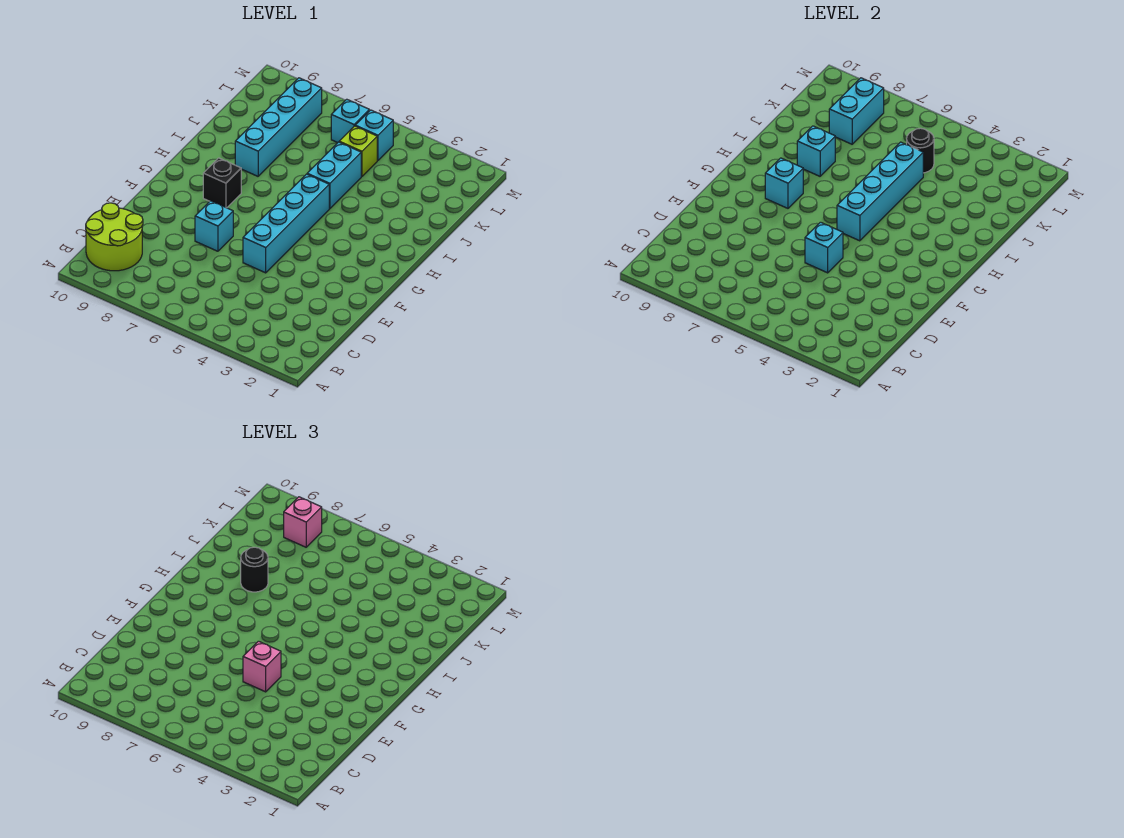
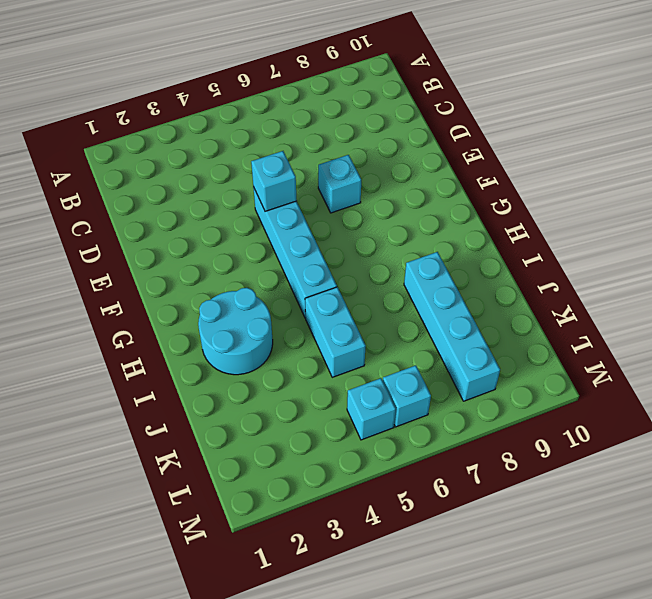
cyan round brick H2:I3 level 1 -> none
none -> lime round brick B9:C10 level 1
none -> black brick G8 level 1
none -> lime brick K5 level 1

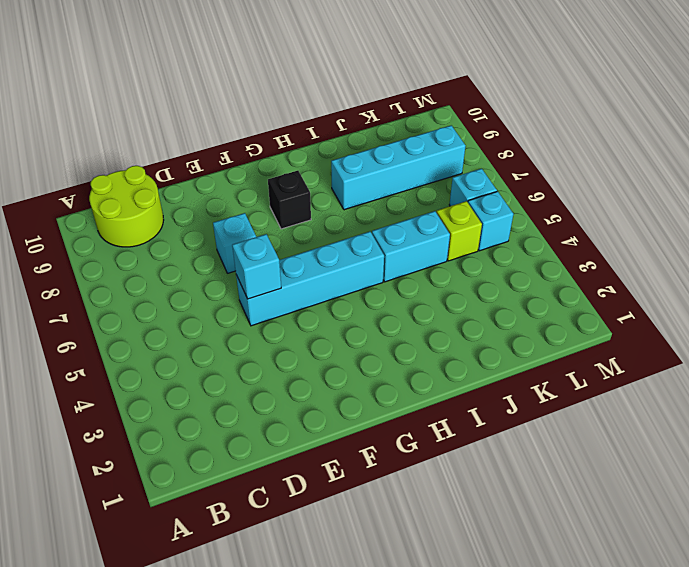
none -> cyan brick G5:J5 level 2
none -> cyan brick G8 level 2
none -> cyan brick I8 level 2

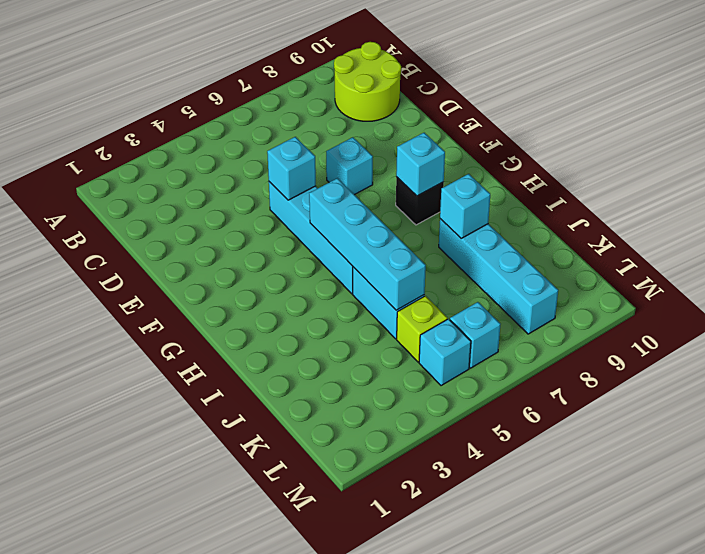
none -> black round brick K5 level 2
none -> cyan brick K8:L8 level 2
none -> pink brick E5 level 3

